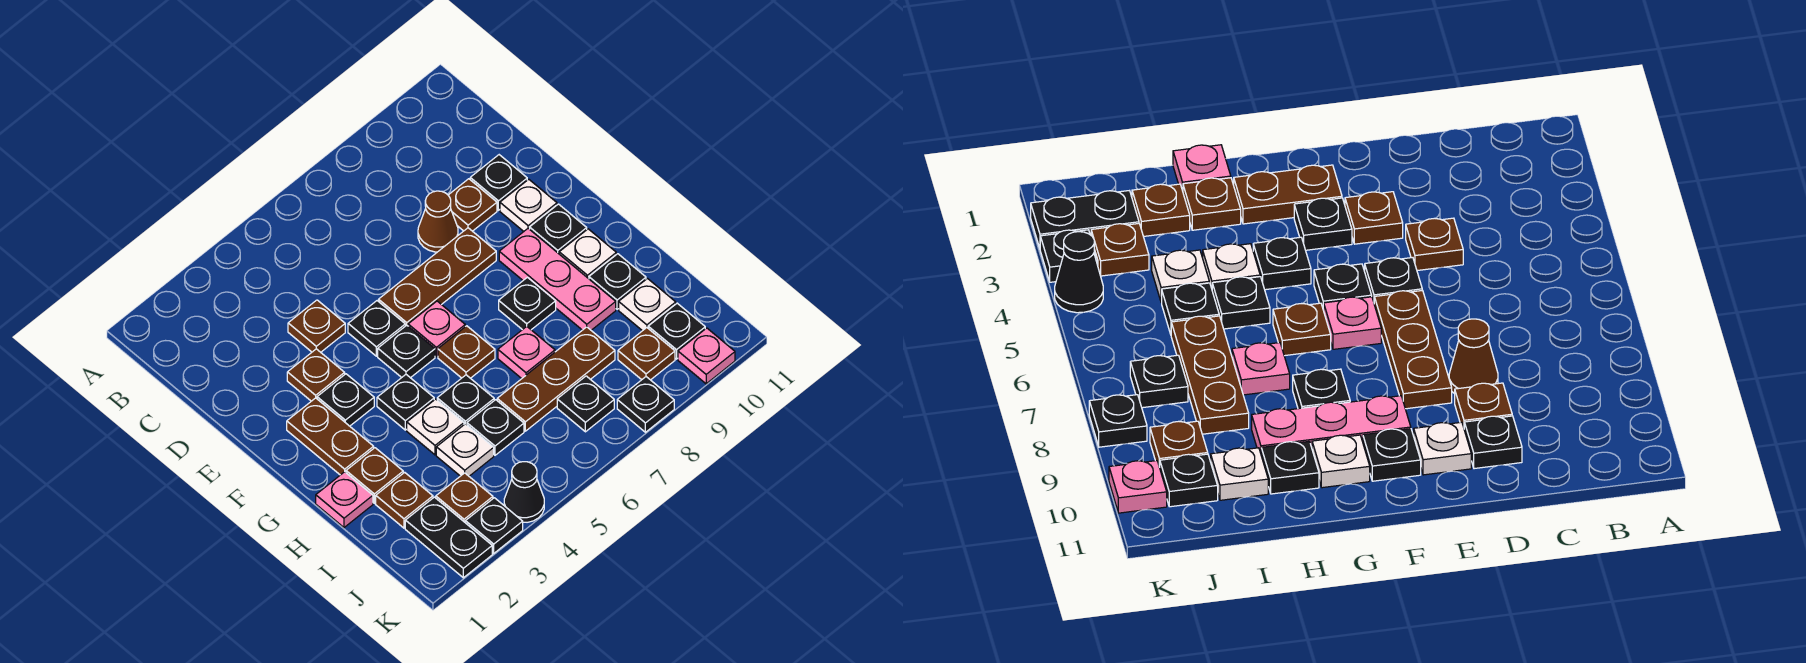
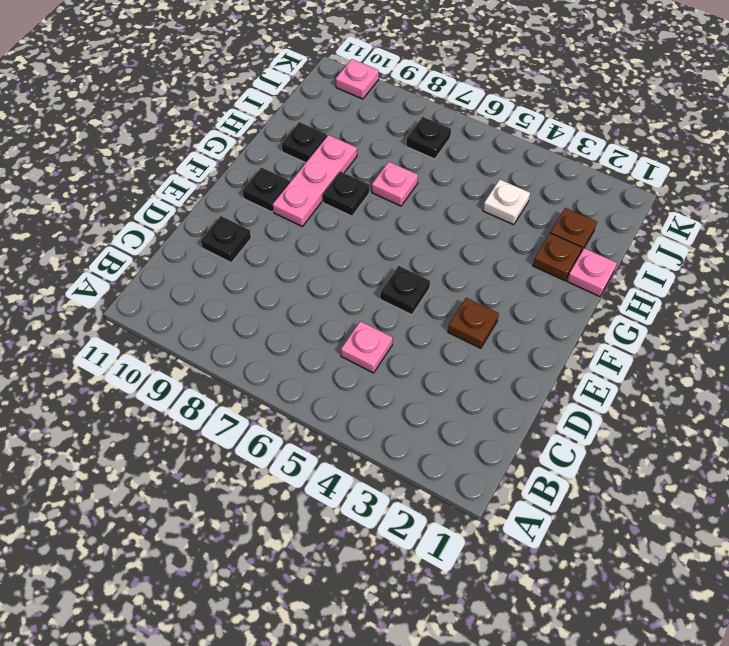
pink plate C5 level 1 -> pink plate F6 level 1
none -> brown plate D4 level 1
none -> brown cone D8 level 1
none -> brown plate D9 level 1
none -> brown plate E6:E8 level 1

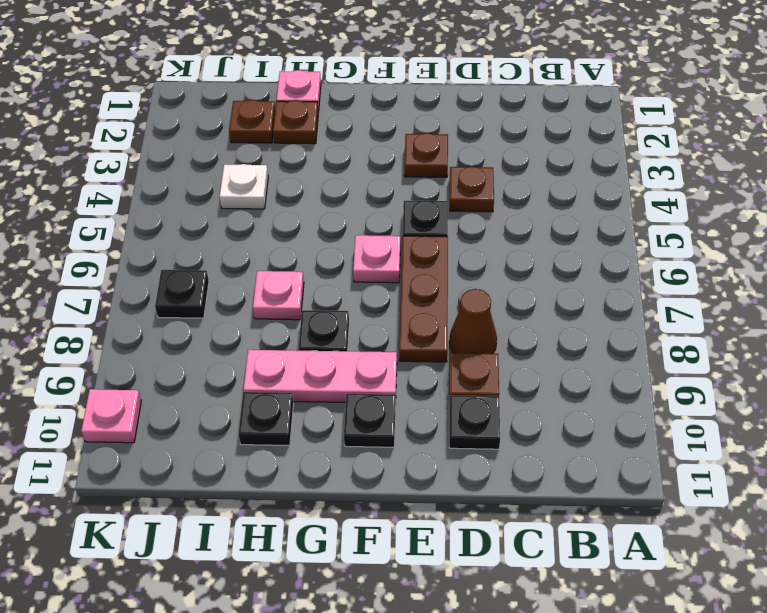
none -> white plate E10 level 1
none -> brown plate F2:G2 level 1
none -> black plate F3 level 1
none -> black plate F5 level 1

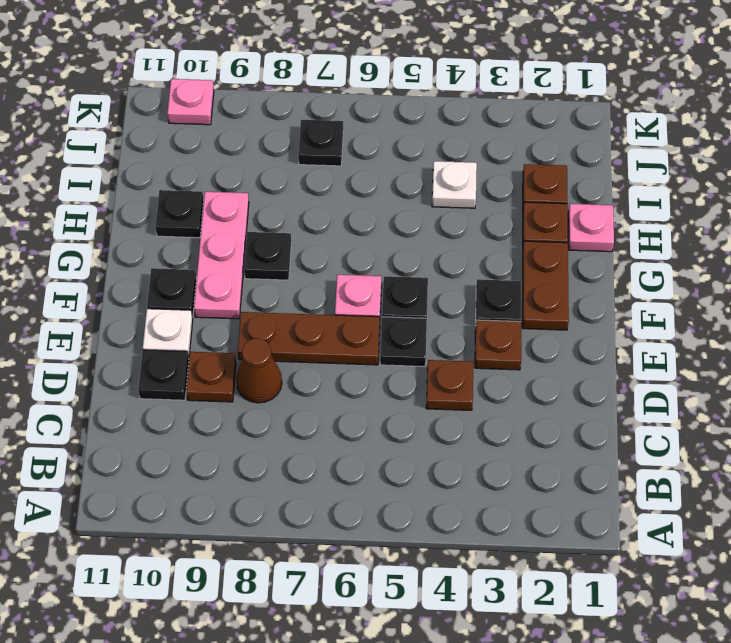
none -> black plate G4 level 1
none -> brown plate G6 level 1
none -> white plate G10 level 1
none -> white plate H4 level 1

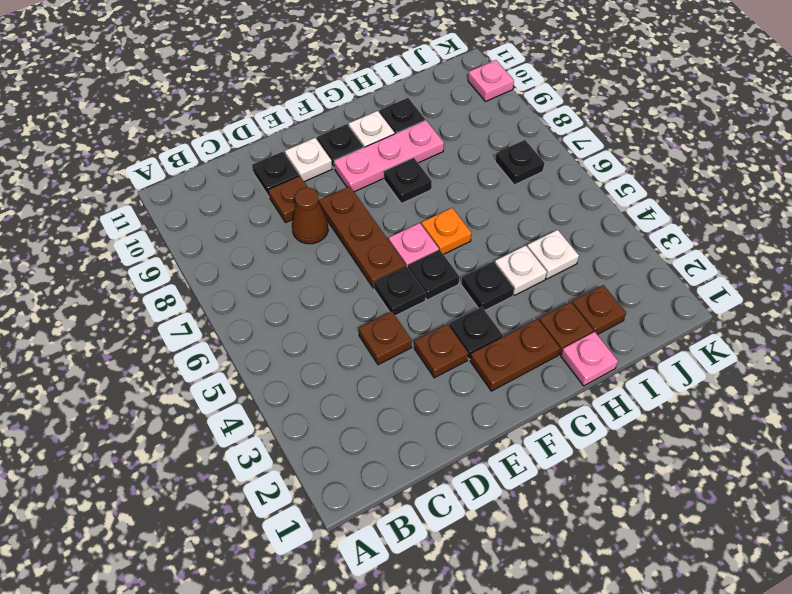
orange plate G6 level 1 -> brown plate G6 level 1
none -> black plate H5 level 1
none -> pink plate H7 level 1
none -> black plate I5 level 1
none -> brown plate I6:I8 level 1

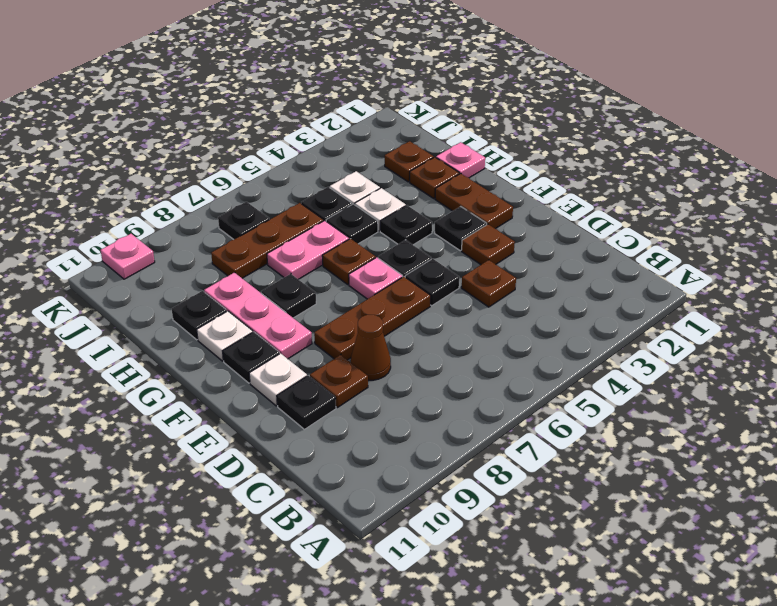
pink plate H6:H7 level 1 -> pink plate H7 level 1
none -> white plate I10 level 1
none -> black plate J2:K2 level 1
none -> brown plate J3 level 1
none -> brown plate J9 level 1

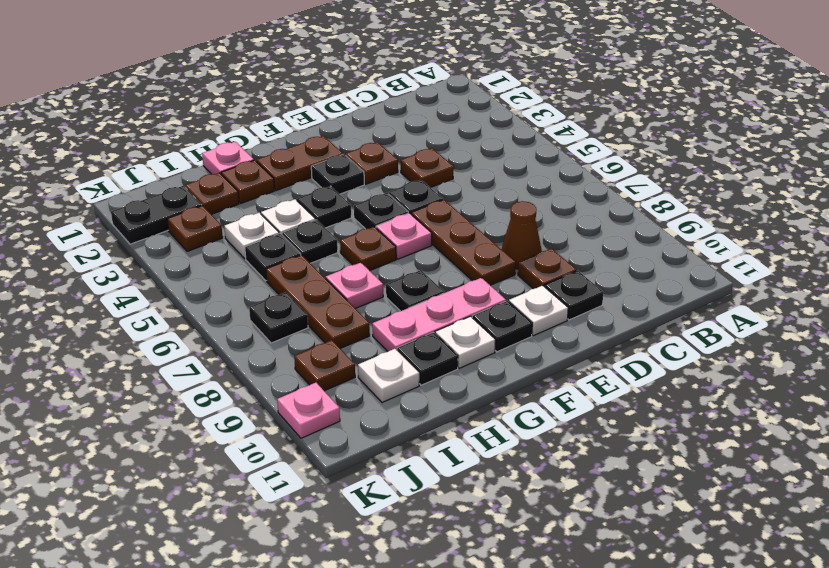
none -> black plate J10 level 1
none -> black plate K3 level 1
none -> black cone K4 level 1
none -> black plate K8 level 1

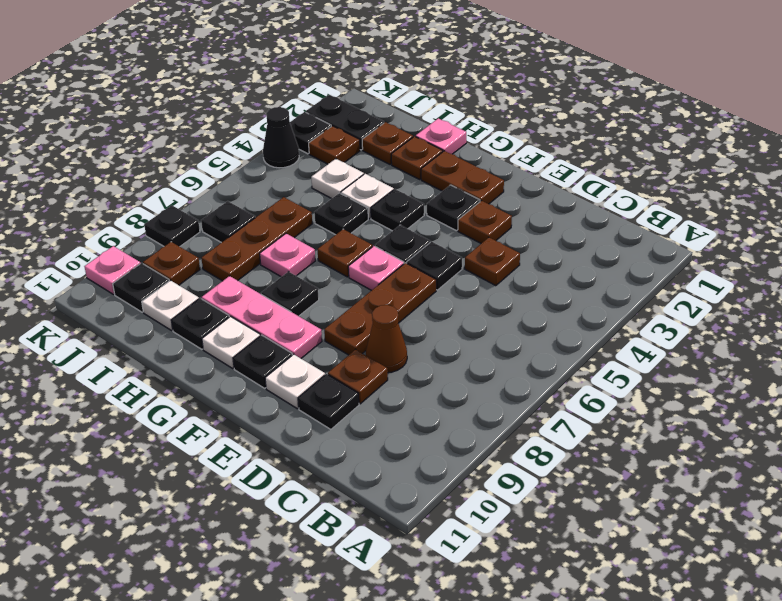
none -> black plate I5 level 1

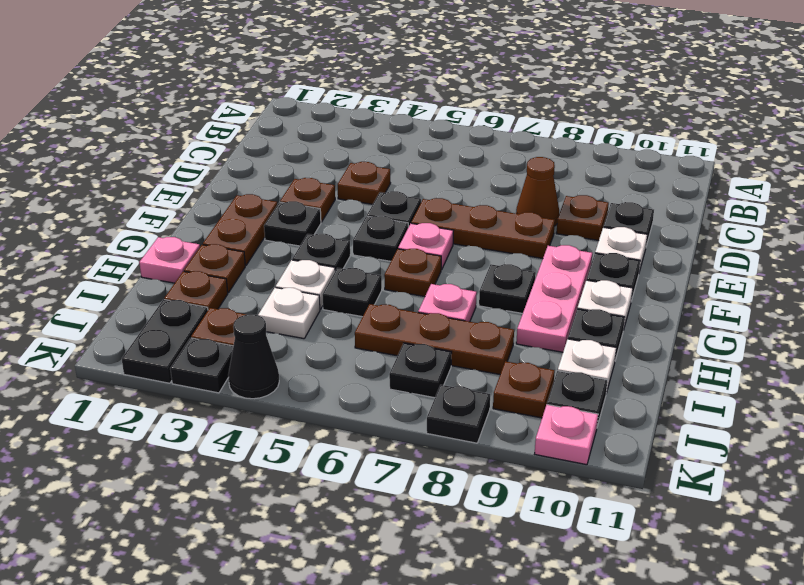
none -> black plate I5 level 1

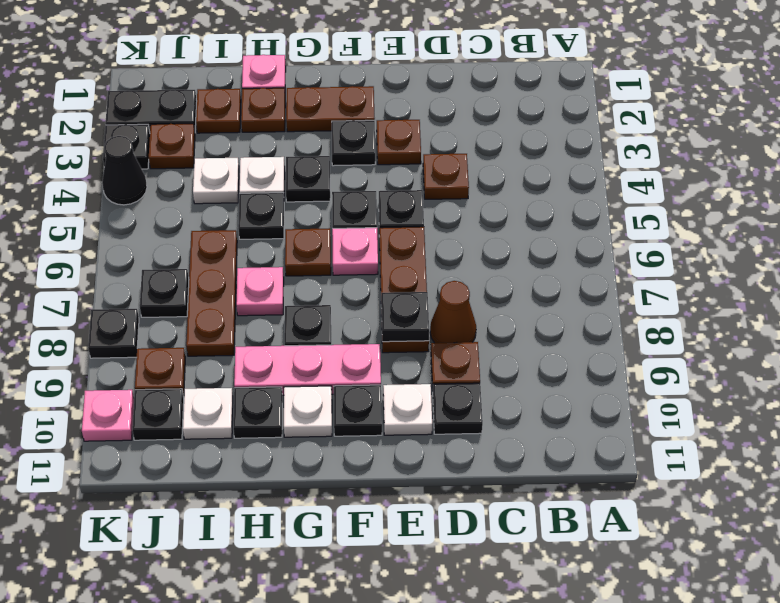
black plate E8 level 2 -> black plate I5 level 1

